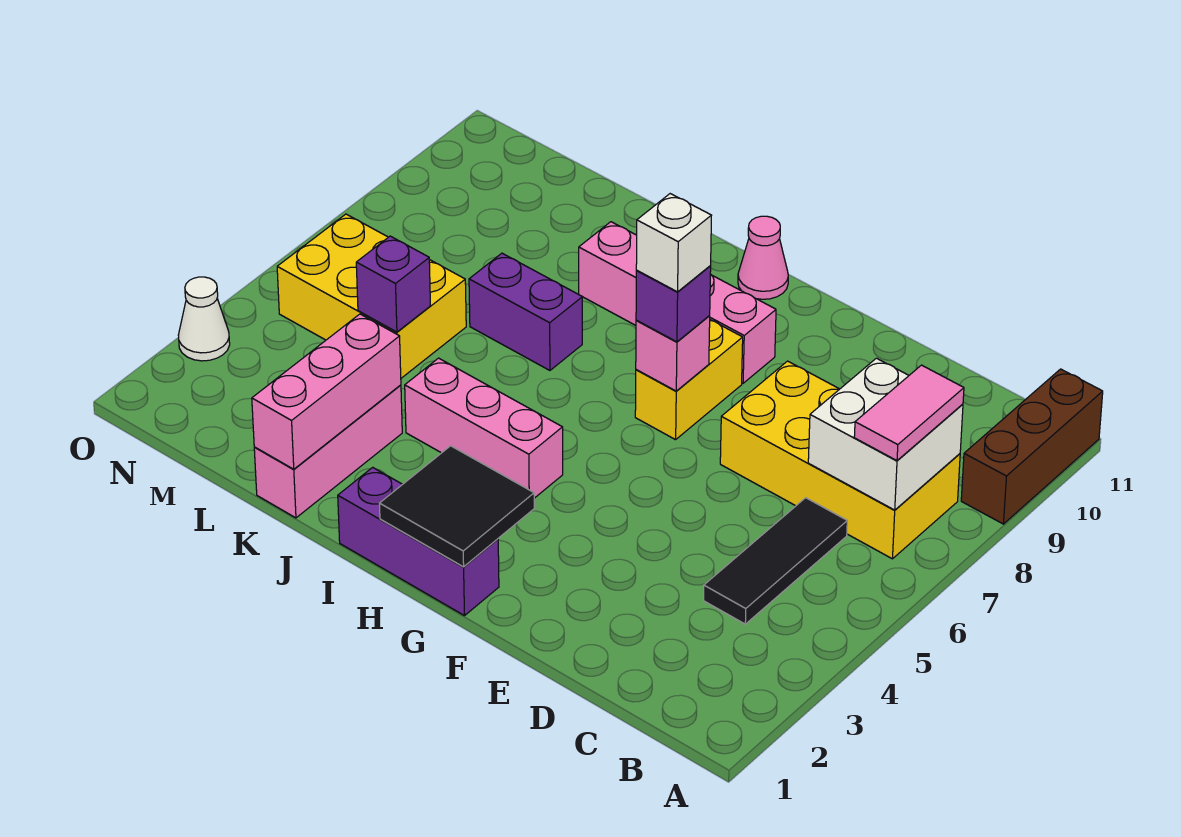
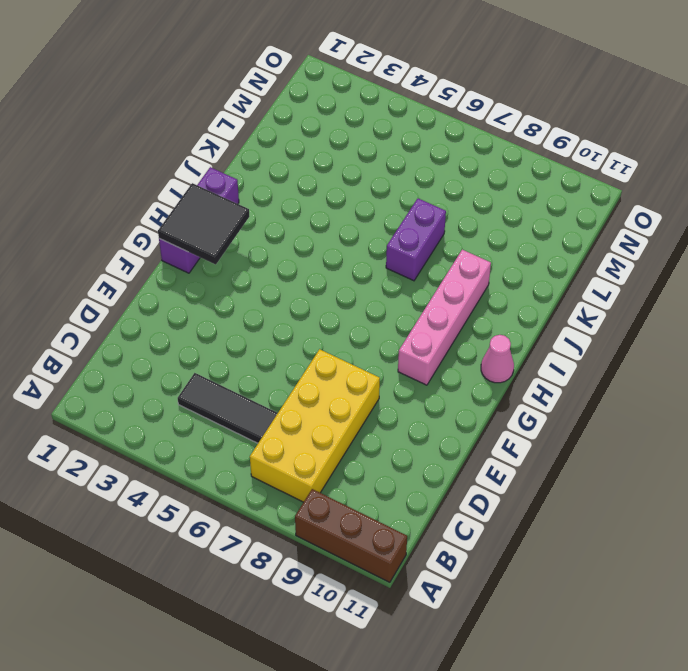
none -> yellow brick G7:G8 level 1
none -> pink brick H4:J4 level 1
none -> pink brick K1:K3 level 1

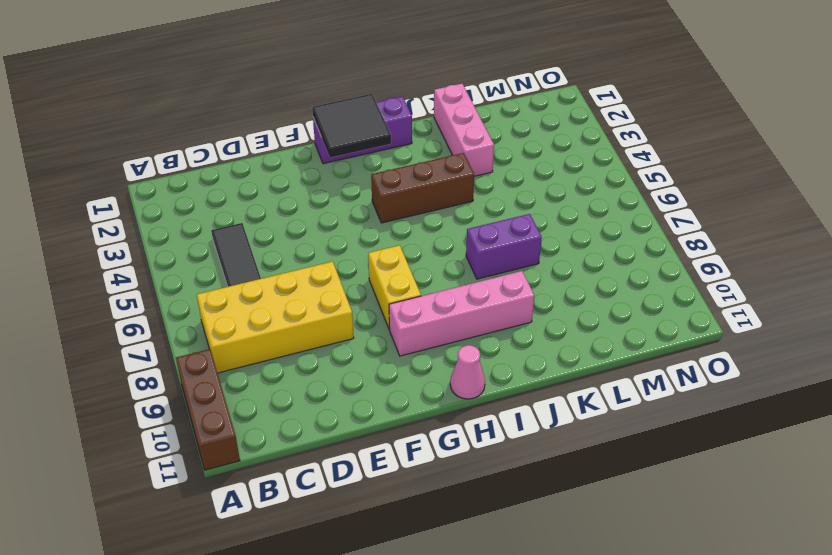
brown brick H4:J4 level 1 -> pink brick H4:J4 level 1
none -> yellow brick L5:N6 level 1
none -> white cone O3 level 1
none -> white brick B7:C8 level 2

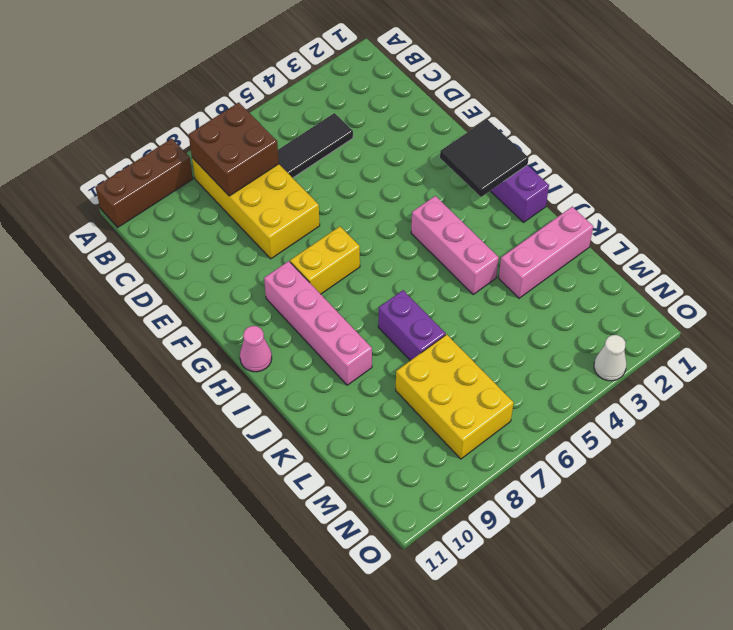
brown brick B7:C8 level 2 -> white brick B7:C8 level 2
yellow brick L7:N8 level 1 -> yellow brick L5:N6 level 1
none -> pink brick G7 level 2
none -> pink brick K1:K3 level 2
none -> purple brick L5 level 2

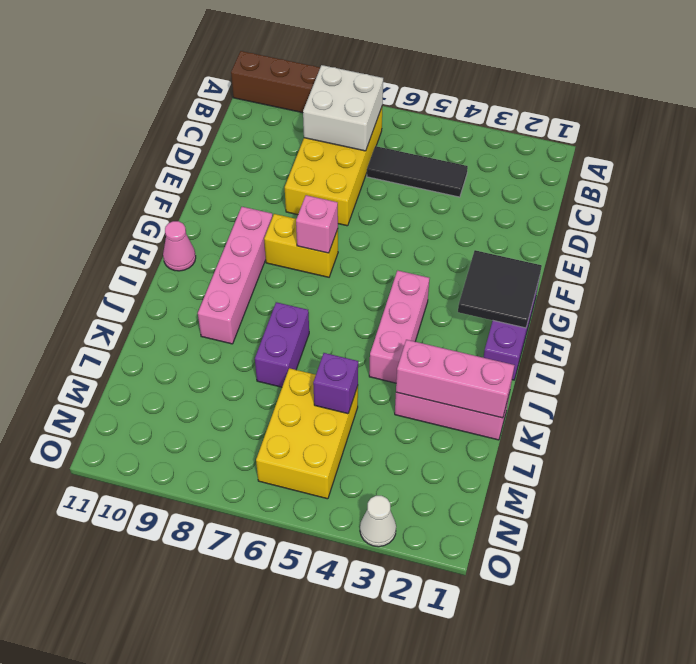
none -> pink tile B7:B8 level 3
none -> purple brick G7 level 3
none -> white brick G7 level 4

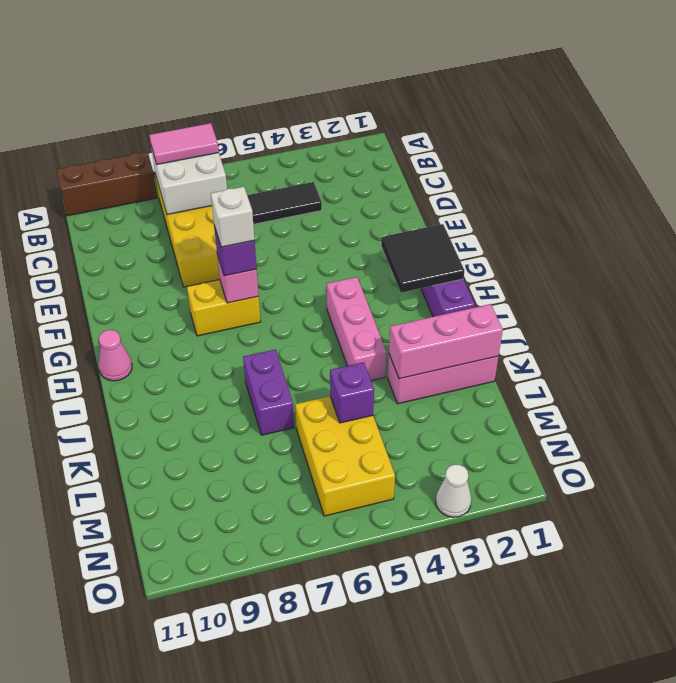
none -> pink brick G9:J9 level 1

